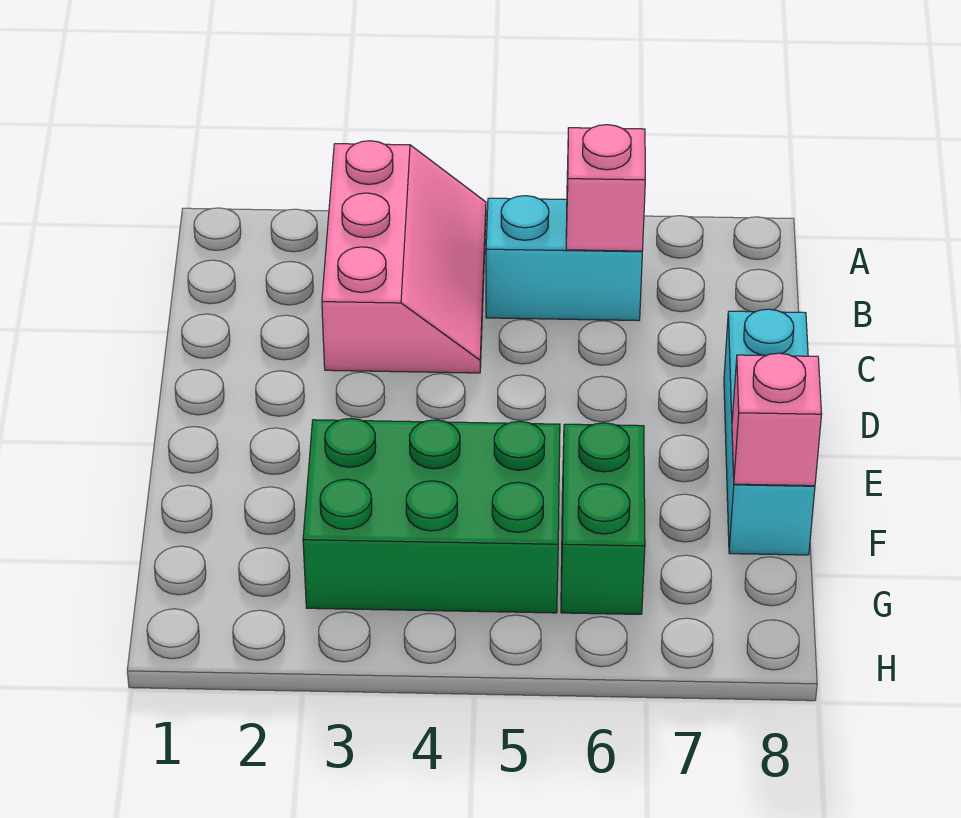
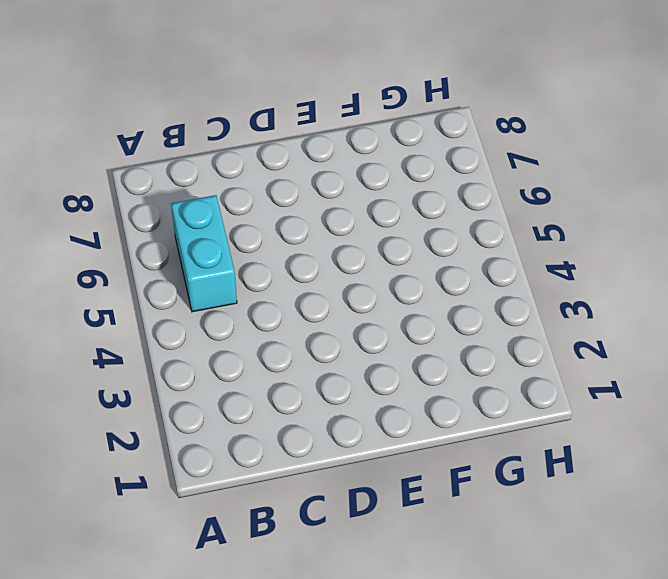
none -> pink slope A3:C4 level 1 top 3
none -> cyan brick D8:F8 level 1

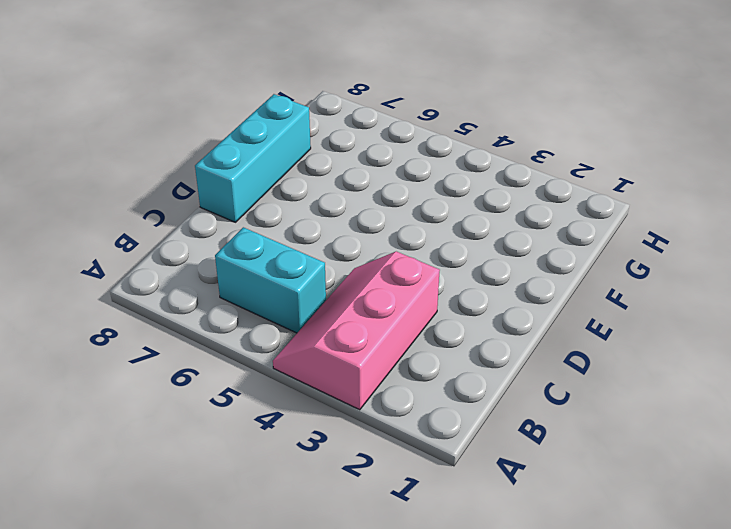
none -> green brick F3:G5 level 1
none -> green brick F6:G6 level 1

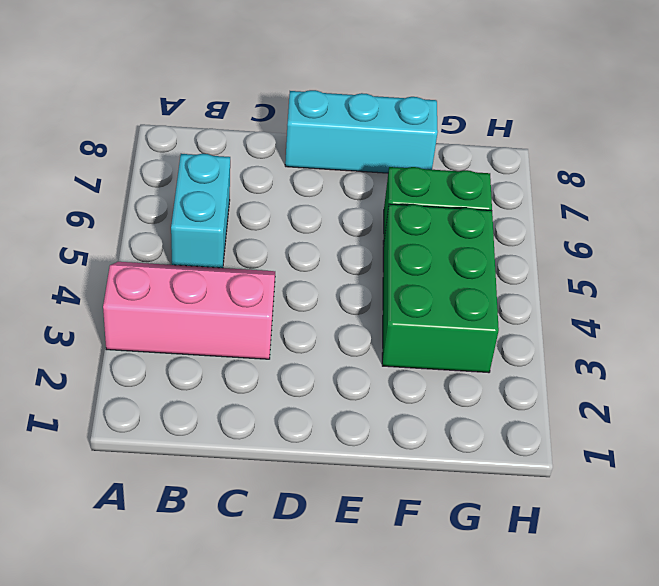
none -> pink brick B6 level 2
none -> pink brick F8 level 2

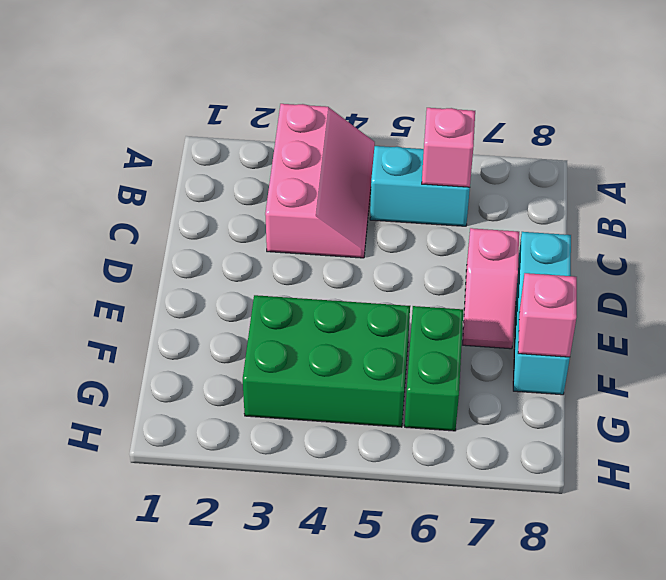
pink slope D7:E7 level 1 top D -> none

